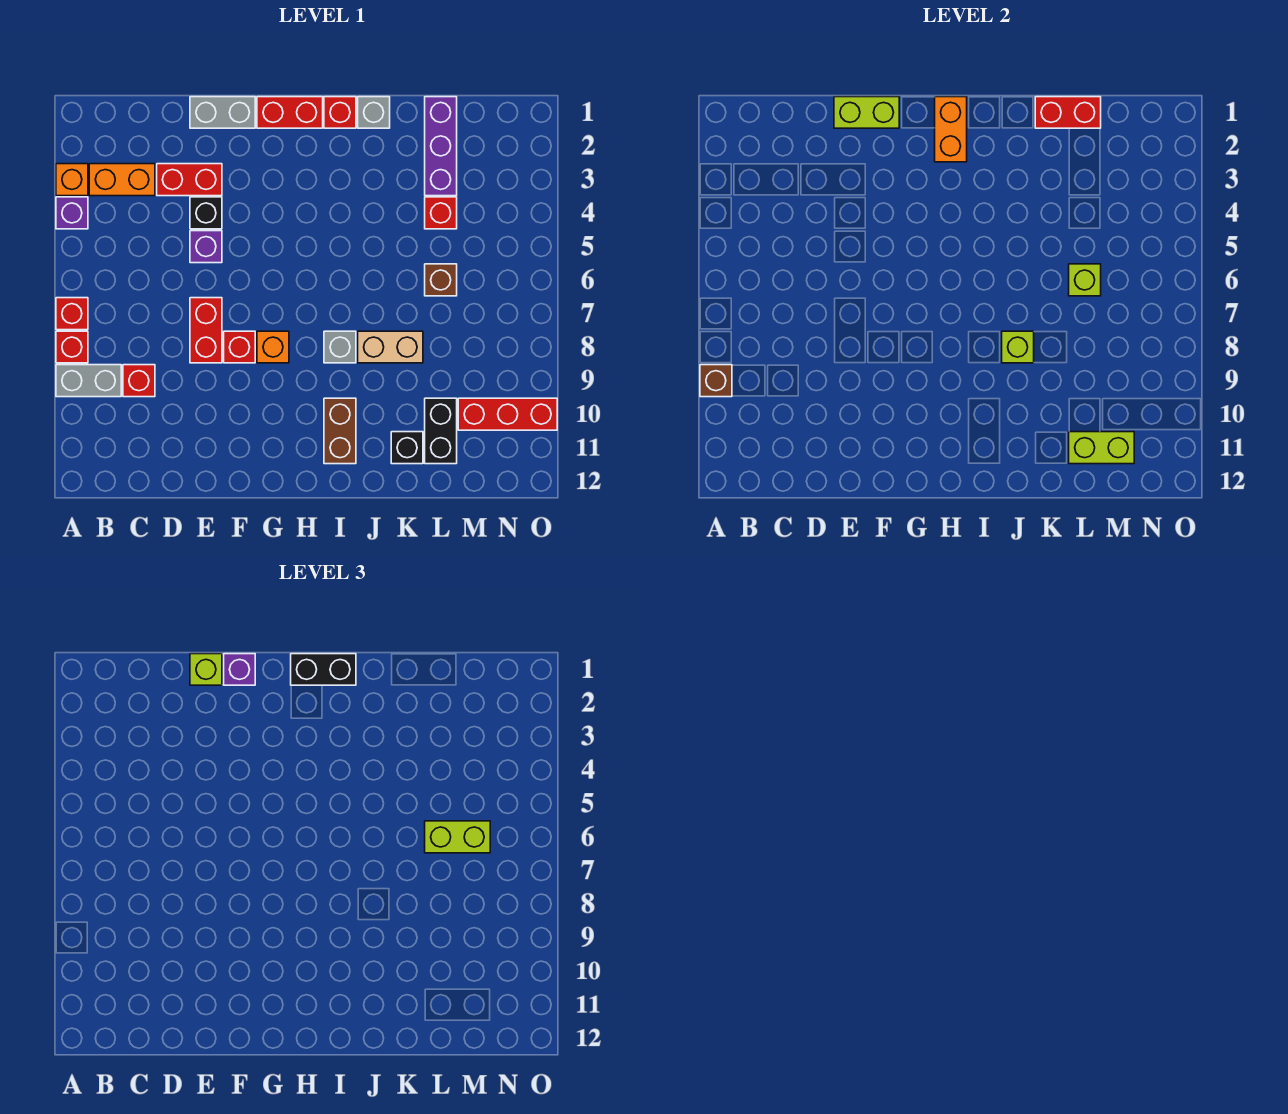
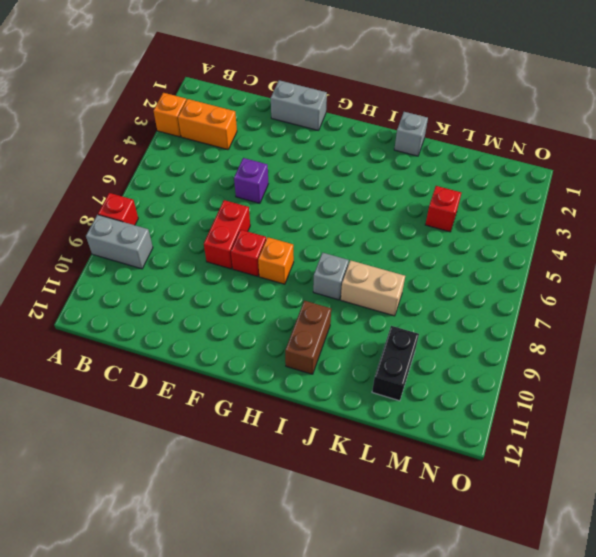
none -> purple brick A4 level 1
none -> red brick A7 level 1
none -> red brick C9 level 1
none -> red brick D3:E3 level 1

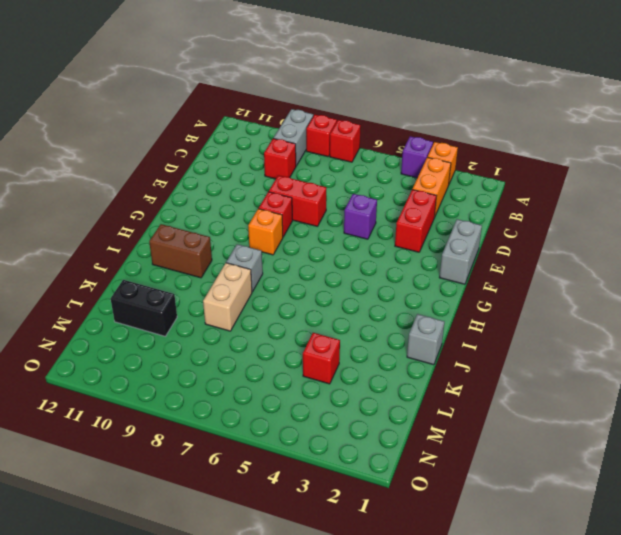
none -> black brick E4 level 1
none -> red brick G1:H1 level 1
none -> red brick I1 level 1
none -> black brick K11 level 1

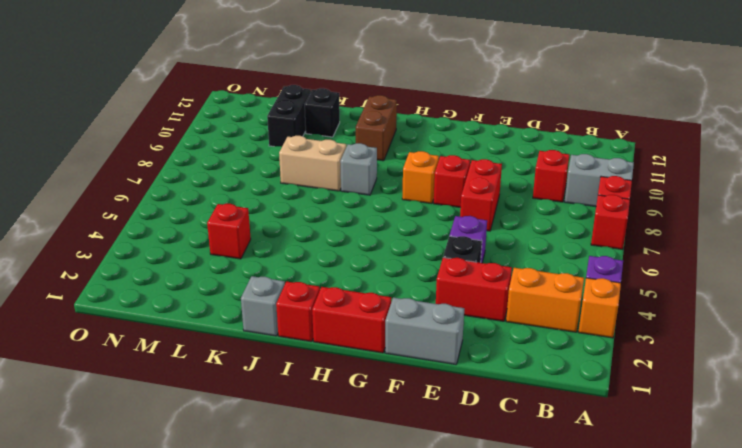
none -> purple brick L1:L3 level 1
none -> brown brick L6 level 1
none -> red brick M10:O10 level 1
none -> brown brick A9 level 2

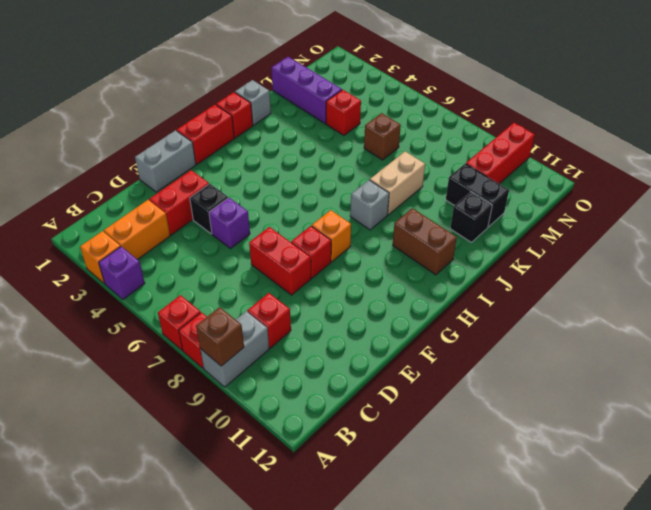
none -> lime brick E1:F1 level 2
none -> orange brick H1:H2 level 2
none -> lime brick J8 level 2
none -> red brick K1:L1 level 2

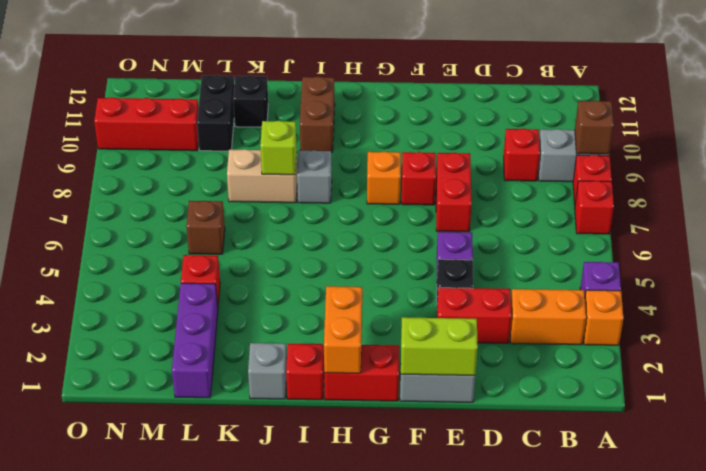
none -> red brick K1:L1 level 2
none -> lime brick L6 level 2
none -> lime brick L11:M11 level 2
none -> lime brick E1 level 3

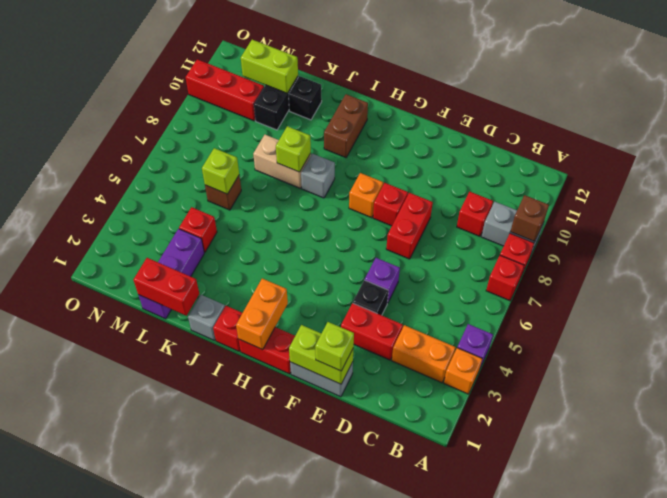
none -> purple brick F1 level 3
none -> black brick H1:I1 level 3
none -> lime brick L6:M6 level 3

